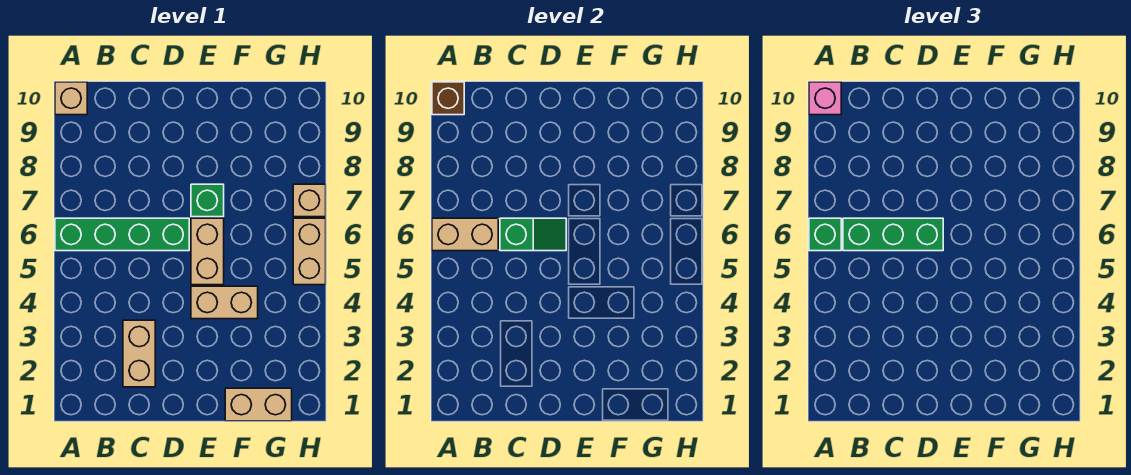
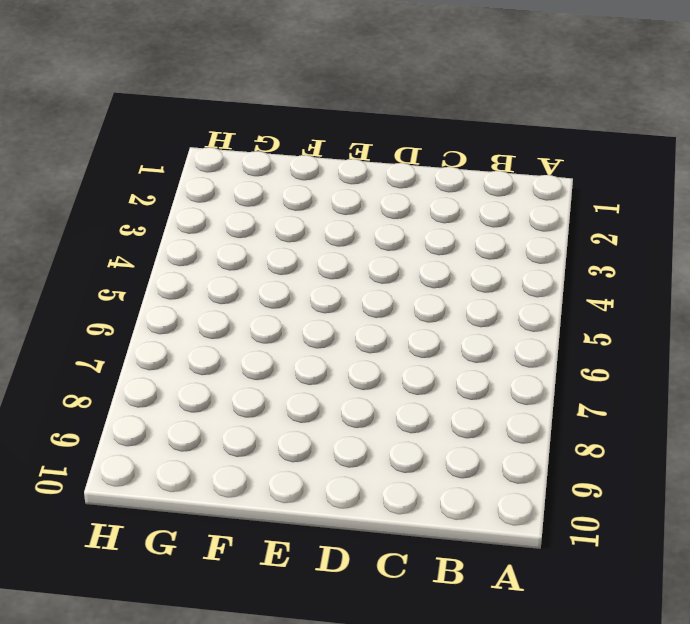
none -> green brick A6:D6 level 1
none -> tan brick A10 level 1
none -> tan brick C2:C3 level 1

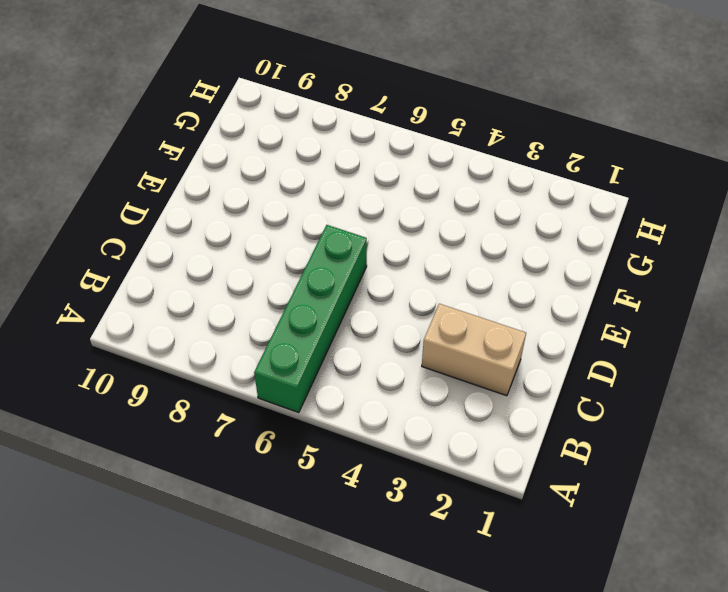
none -> tan brick A10 level 1
none -> tan brick E4:F4 level 1
none -> tan brick E5:E6 level 1

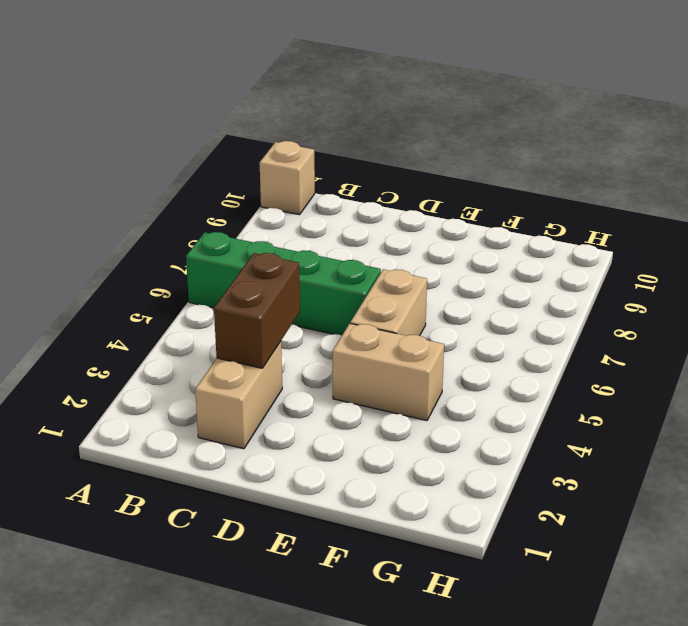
brown brick C3:C4 level 2 -> none
none -> green brick E7 level 1
none -> tan brick F1:G1 level 1
none -> tan brick H5:H6 level 1

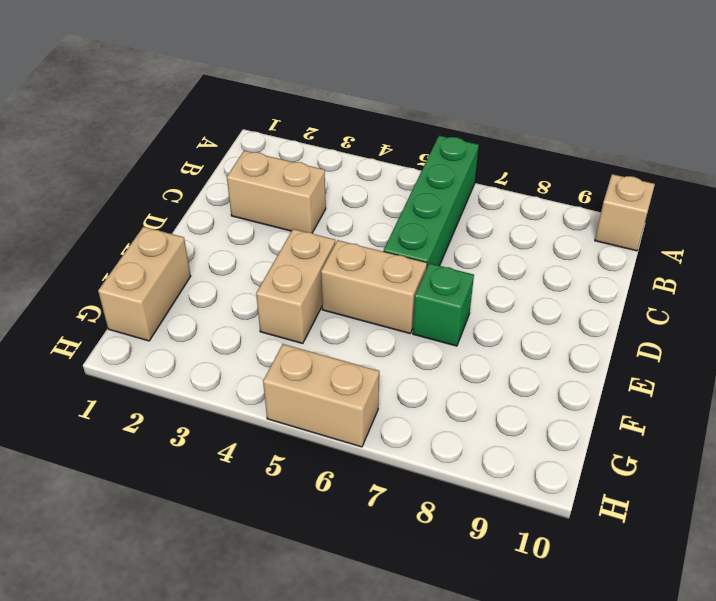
none -> tan brick H7 level 1
none -> tan brick A6:B6 level 2
none -> brown brick A10 level 2

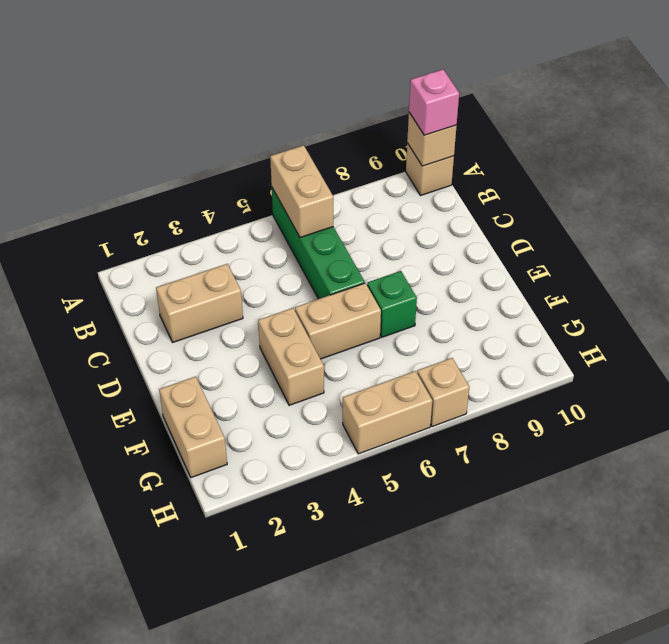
tan brick A10 level 2 -> brown brick A10 level 2
none -> green slope C6:D6 level 2 top C
none -> green brick A6 level 3
none -> green brick B6:D6 level 3

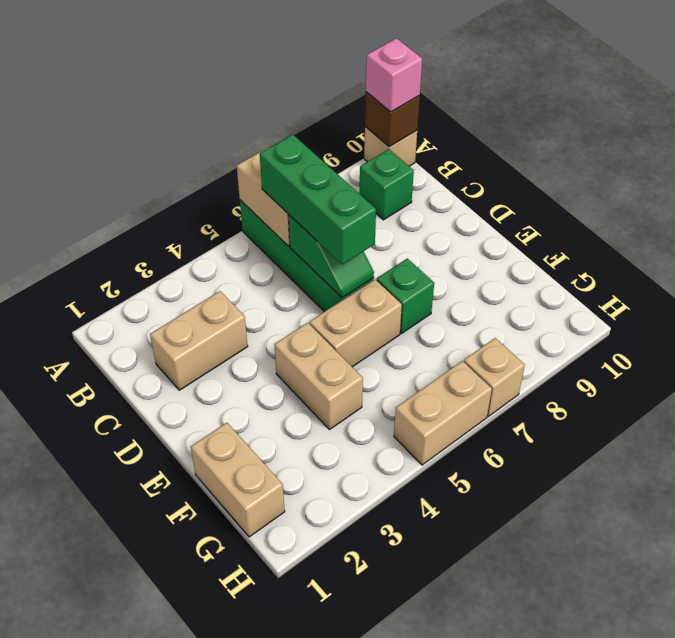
green brick B9 level 1 -> green brick A6 level 3

